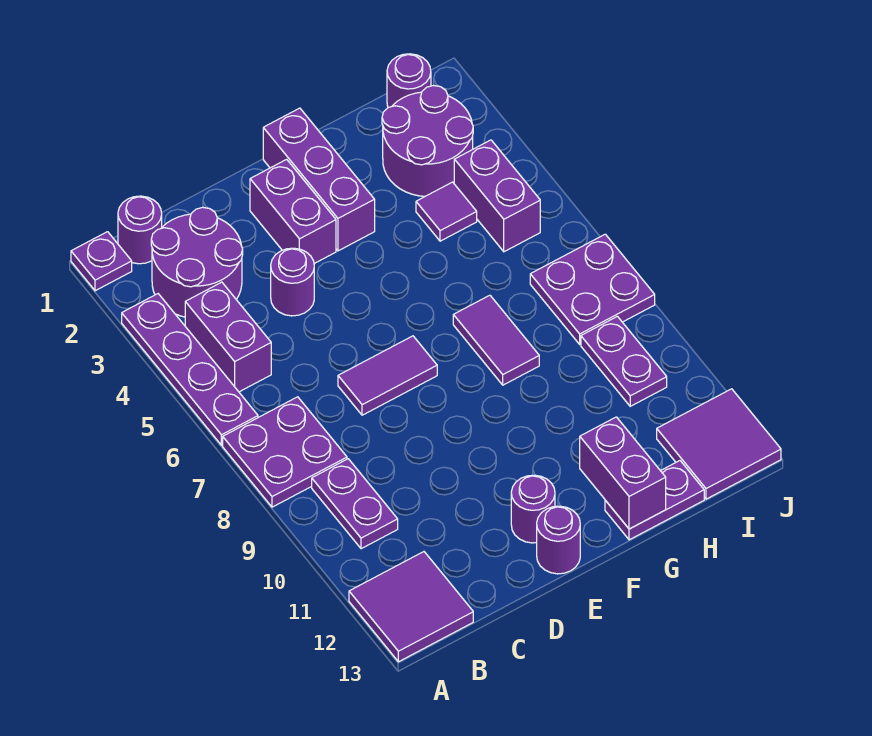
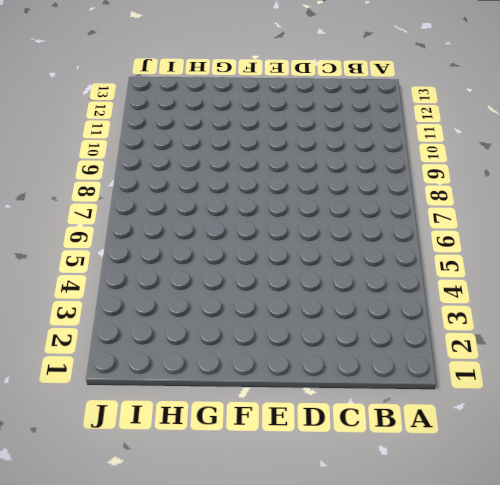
none -> purple plate A1 level 1
none -> purple plate A3:A6 level 1
none -> purple plate A7:B8 level 1

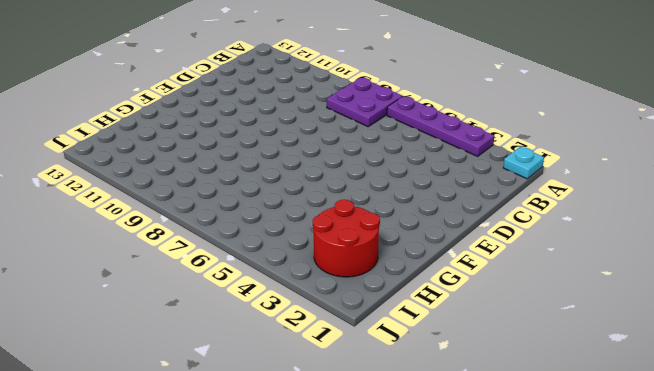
cyan plate A1 level 1 -> purple plate A1 level 1
red round brick H2:I3 level 1 -> purple round brick H2:I3 level 1
none -> purple tile A12:B13 level 1
none -> purple round brick B1 level 1
none -> purple round brick B2:C3 level 1

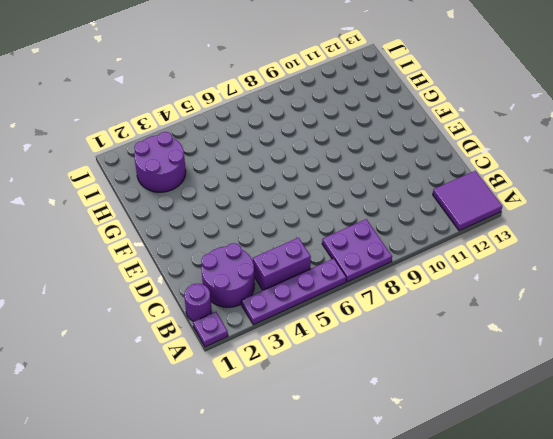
none -> purple plate B9:B10 level 1
none -> purple round brick D4 level 1
none -> purple tile D7:E7 level 1

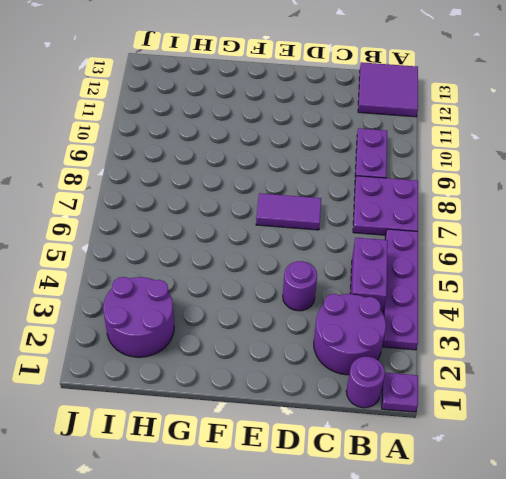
none -> purple brick E2:E3 level 1
none -> purple round brick E12 level 1
none -> purple round brick E13 level 1

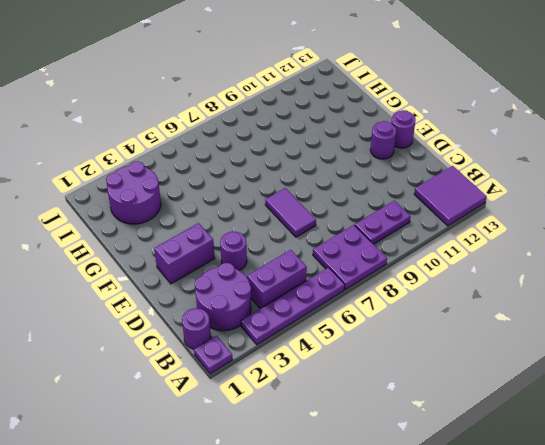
none -> purple brick F1:F3 level 1
none -> purple tile G7:G8 level 1
none -> purple plate G13:H13 level 1

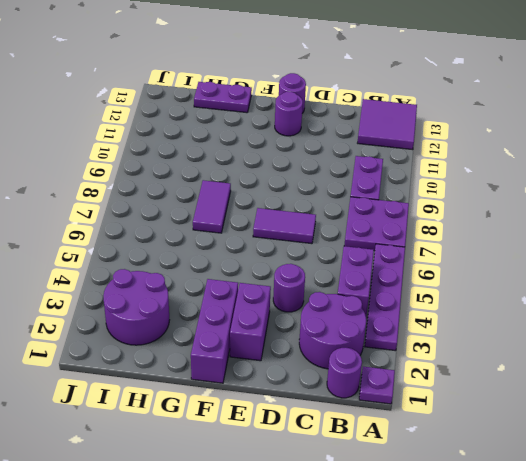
none -> purple tile H4 level 1
none -> purple round brick I1 level 1
none -> purple brick I4:I5 level 1

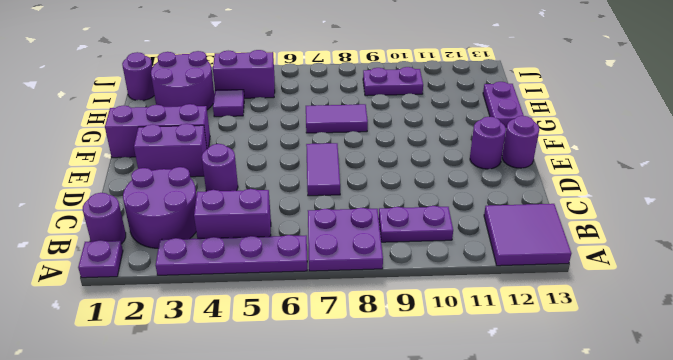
none -> purple plate I7:J8 level 1
none -> purple tile I12:J13 level 1
none -> purple brick G12:G13 level 2

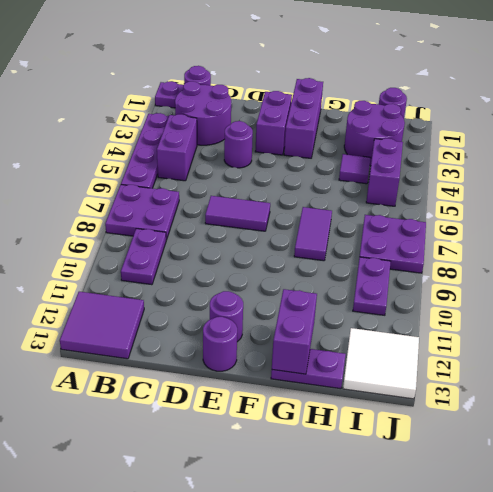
white tile I12:J13 level 1 -> purple tile I12:J13 level 1

